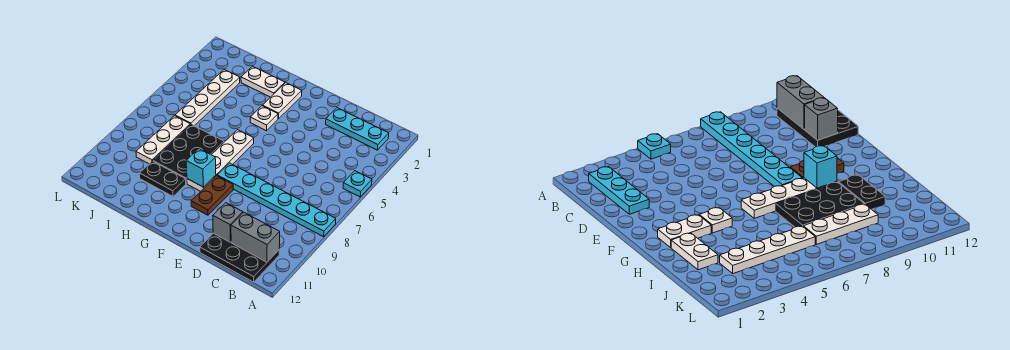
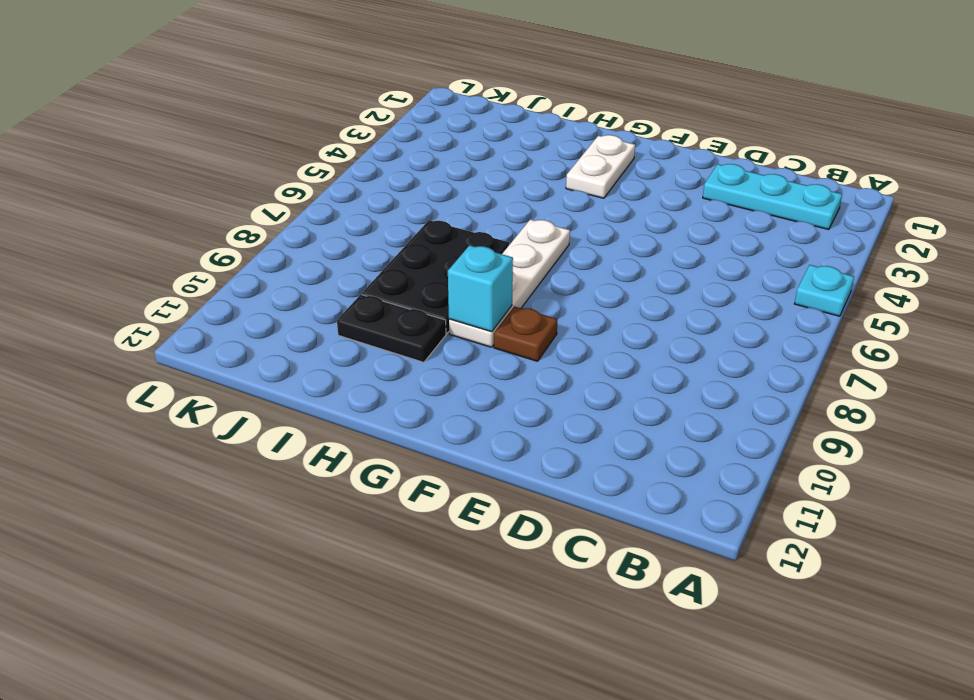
brown plate F9 level 1 -> brown plate F9:F10 level 1
none -> cyan plate A8:F8 level 1
none -> black plate B11:D12 level 1
none -> white plate G4 level 1

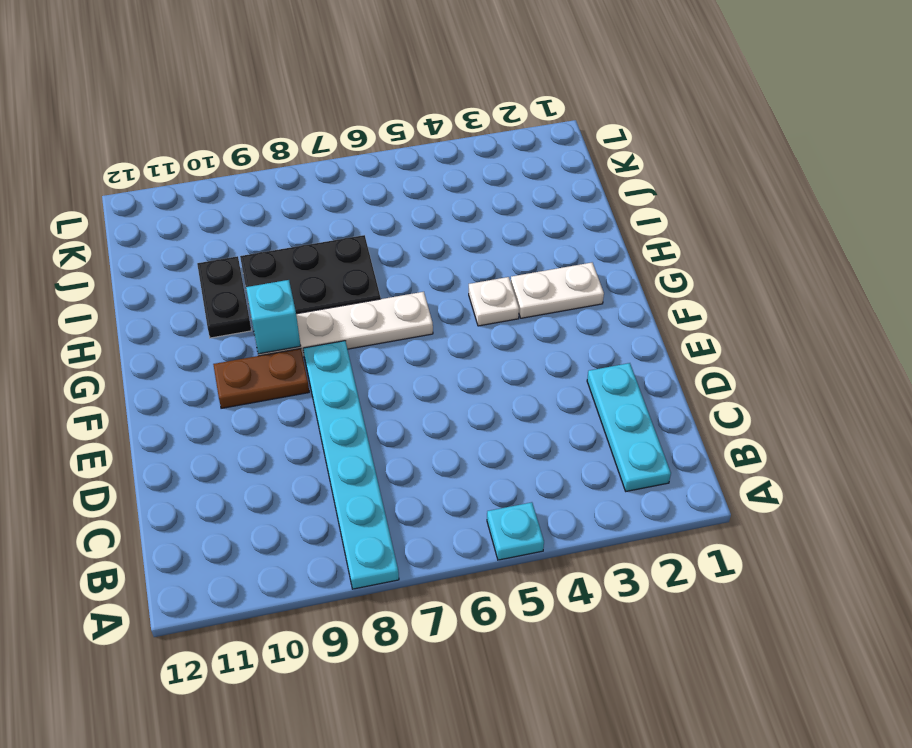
none -> black plate B11:D12 level 1
none -> white plate H2:I2 level 1
none -> white plate J3:J6 level 1

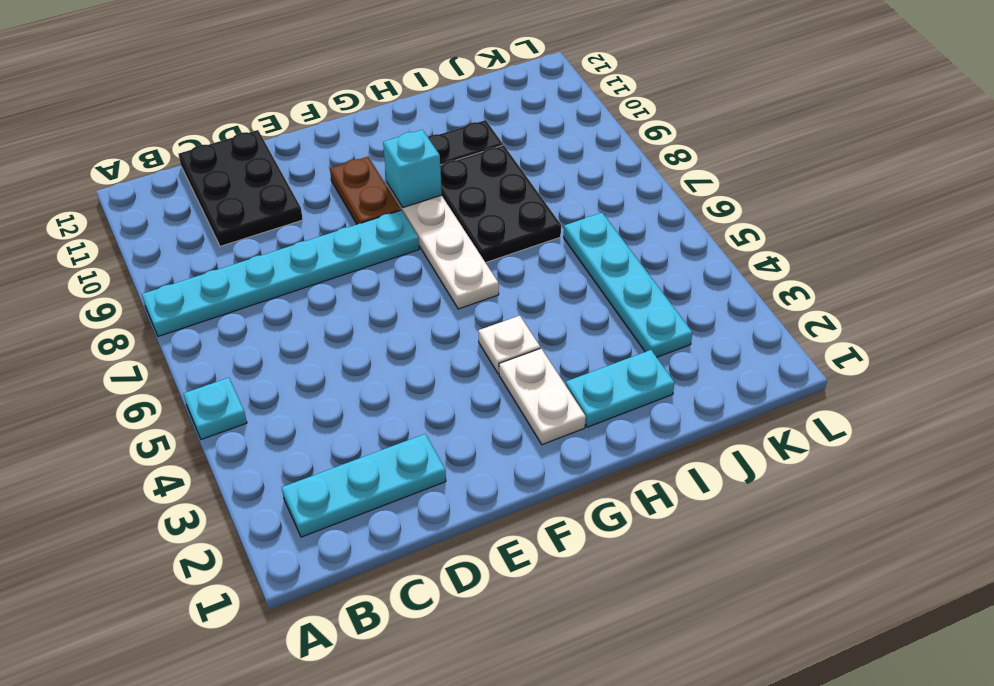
black plate C10:D12 level 1 -> black plate B11:D12 level 1
cyan plate H2:I2 level 1 -> white plate H2:I2 level 1
cyan plate J3:J6 level 1 -> white plate J3:J6 level 1
none -> white plate J7:J9 level 1
none -> grey brick B11:C11 level 2
none -> grey brick D11 level 2

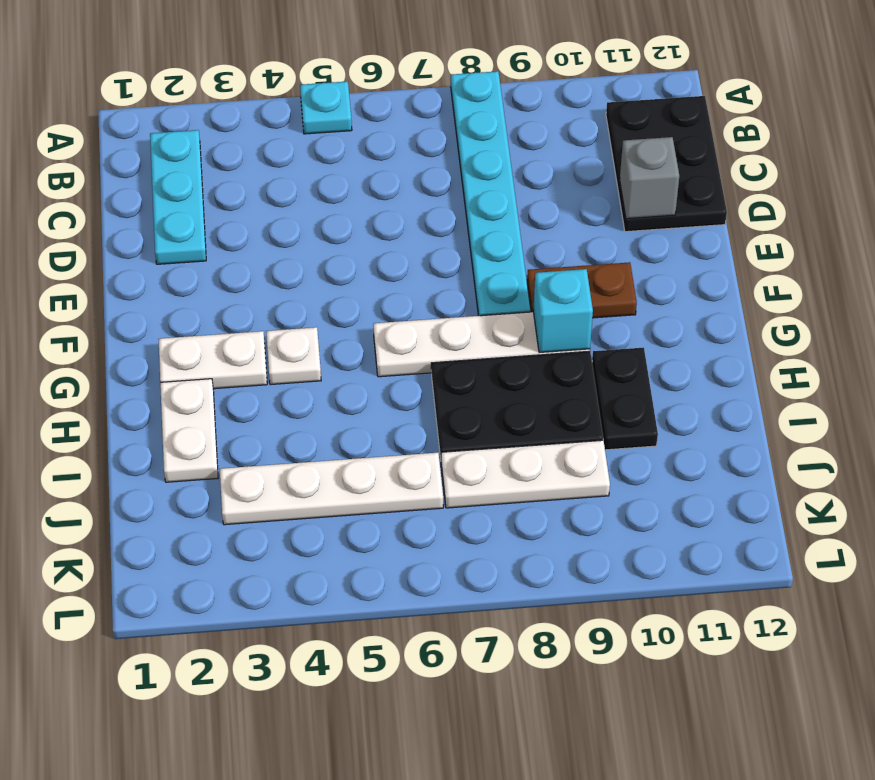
none -> grey brick B11:C11 level 2

